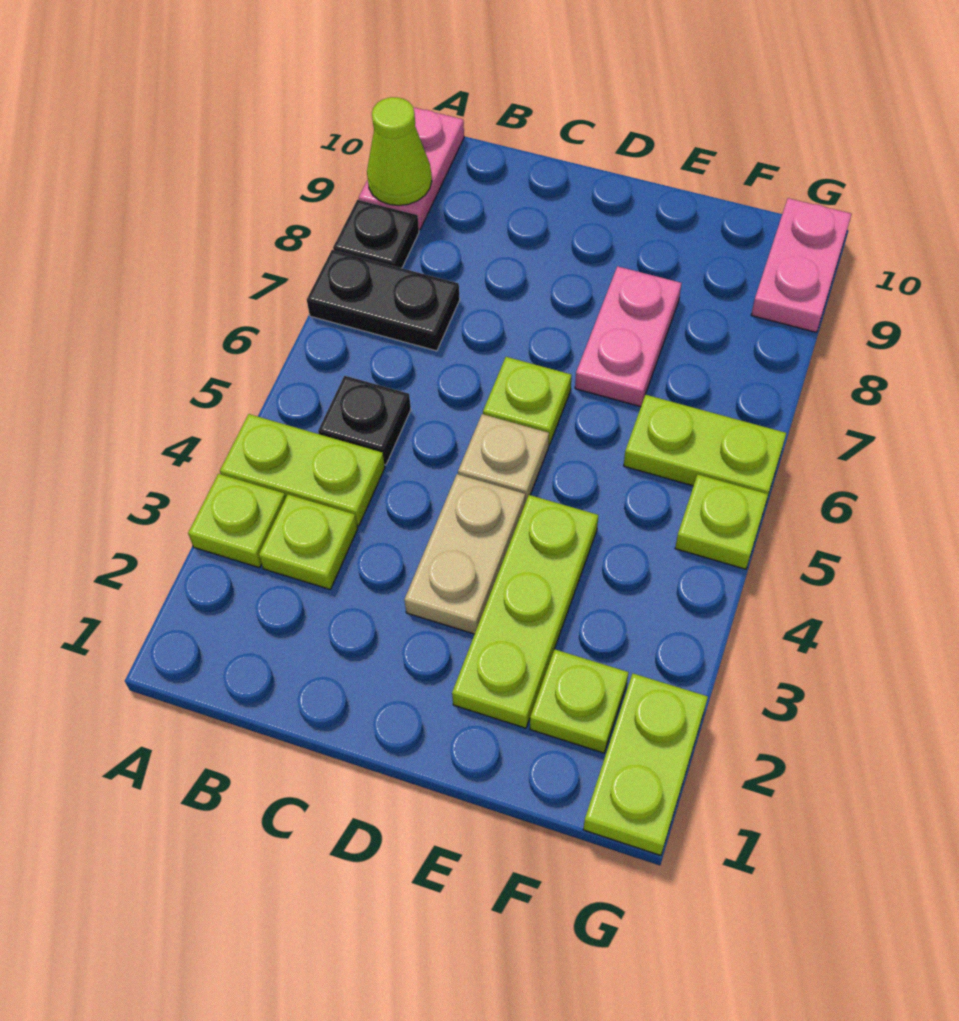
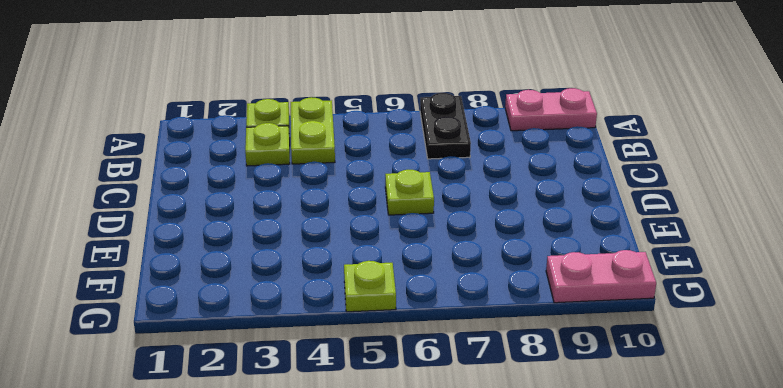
none -> black plate A8 level 1
none -> black plate B5 level 1
none -> tan plate D3:D4 level 1

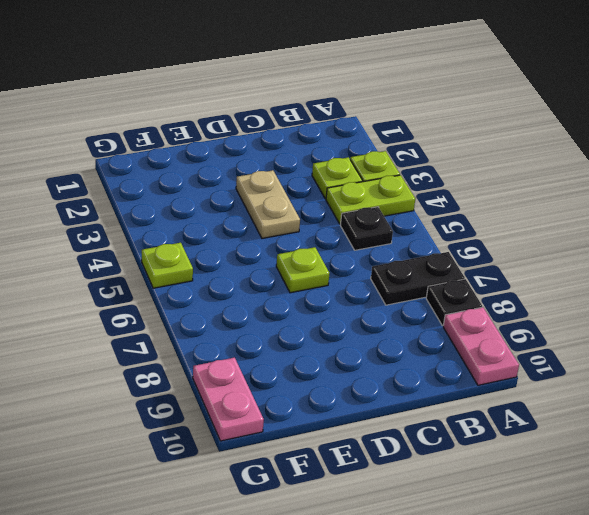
none -> tan plate D5 level 1
none -> lime plate E2:E4 level 1
none -> pink plate E7:E8 level 1

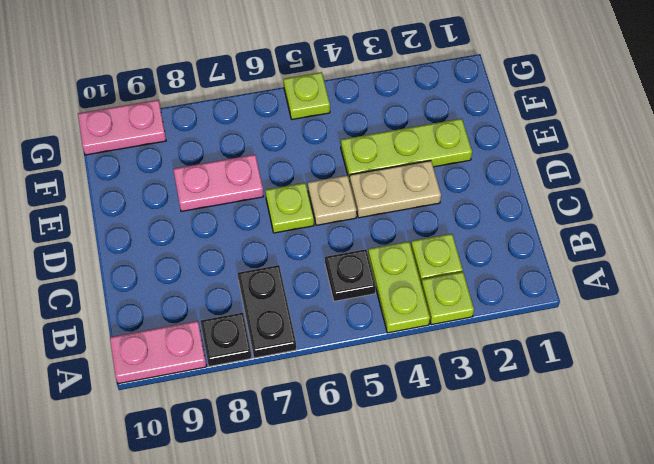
none -> lime plate F2 level 1
none -> lime plate F6:G6 level 1
none -> lime plate G1:G2 level 1

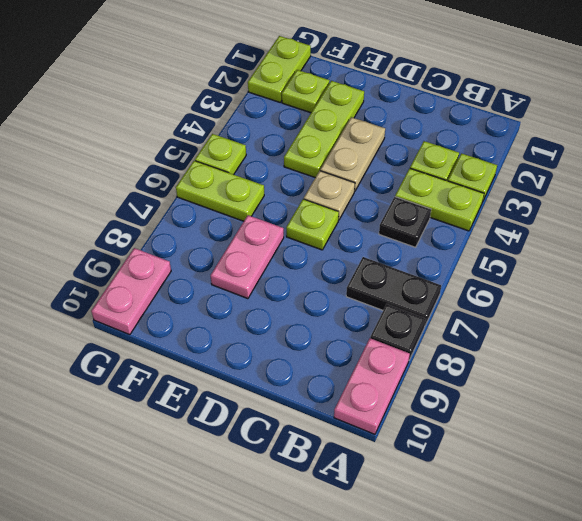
none -> lime cone A9 level 2

